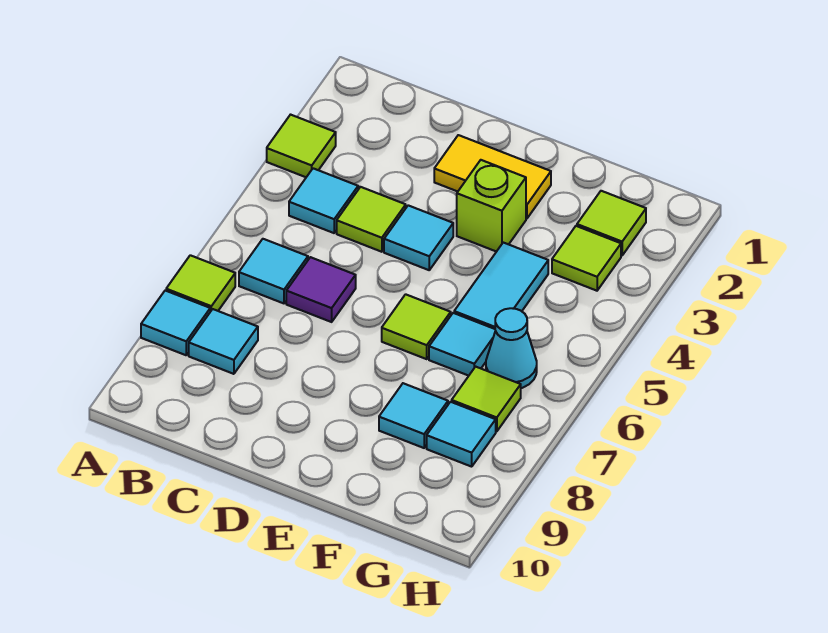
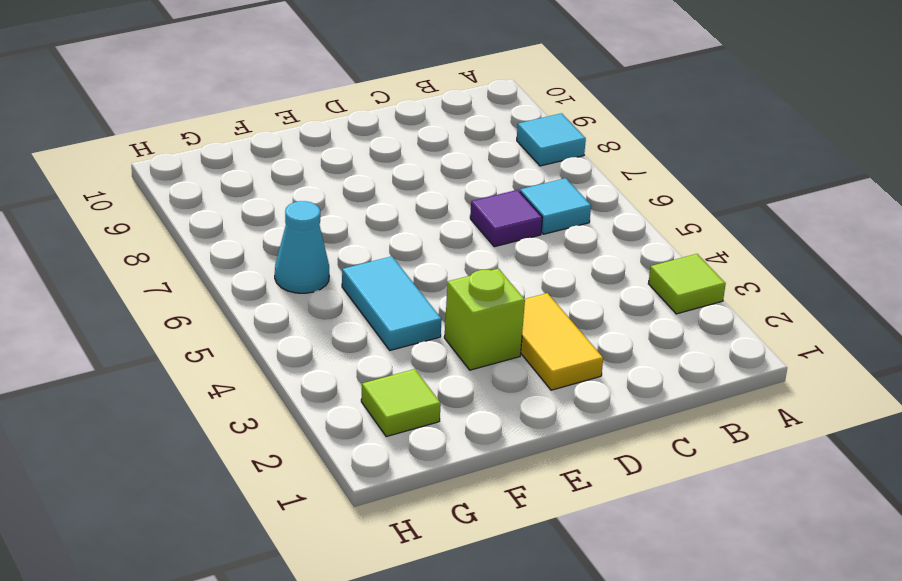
yellow tile D2:D3 level 1 -> yellow tile D2:E2 level 1
none -> lime tile A7 level 1
none -> cyan tile B4 level 1
none -> cyan tile B8 level 1

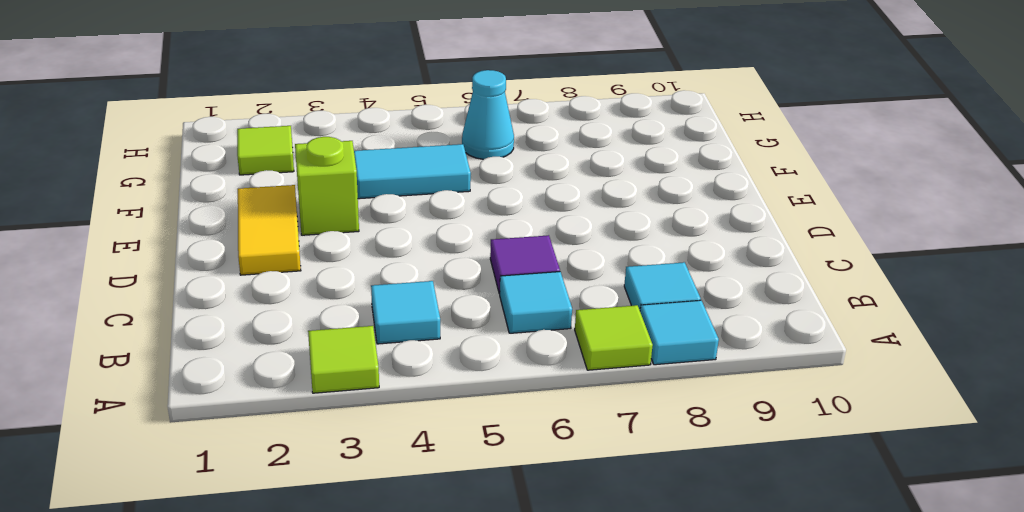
none -> lime tile C4 level 1
none -> cyan tile D4 level 1
none -> lime tile E6 level 1

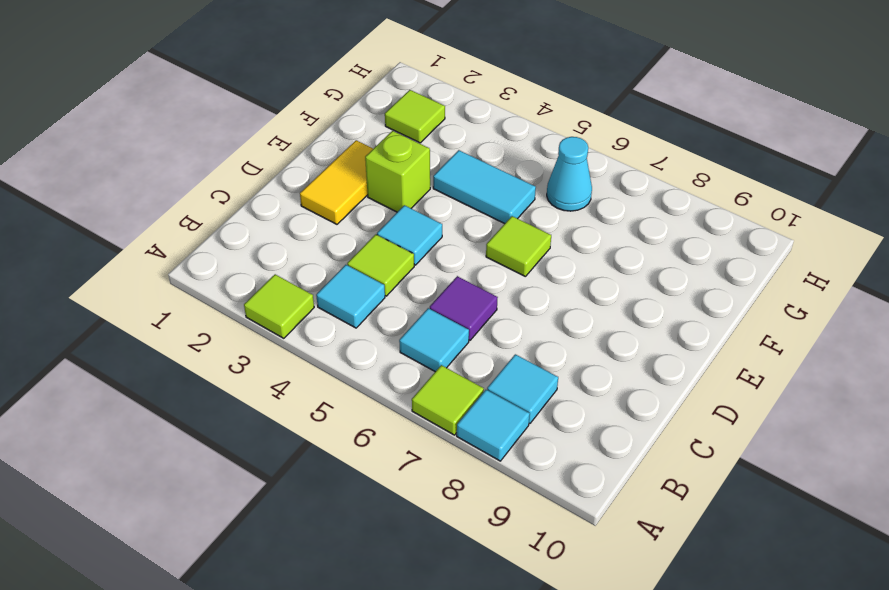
none -> cyan tile F6 level 1
none -> cyan tile F8 level 1
none -> lime tile G3 level 1

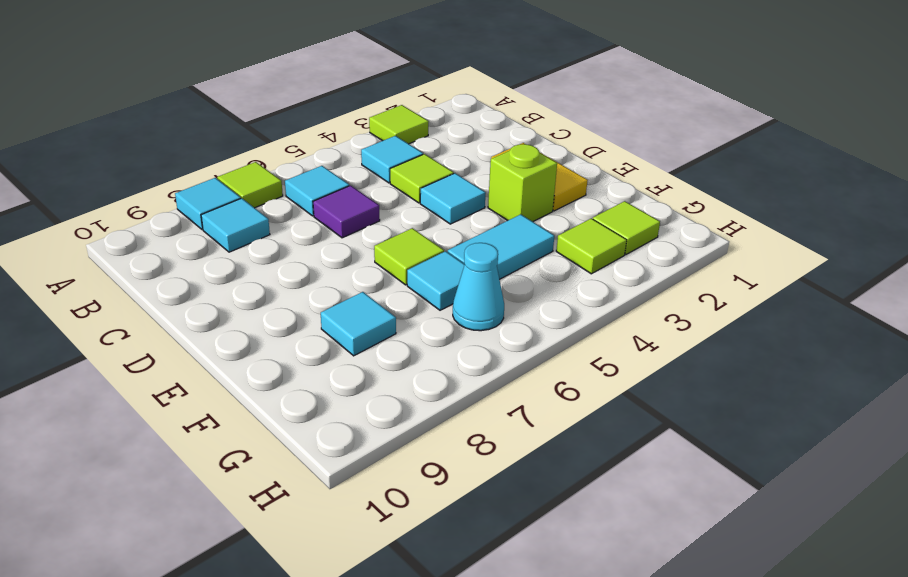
none -> lime tile G7 level 1
none -> cyan tile G8 level 1

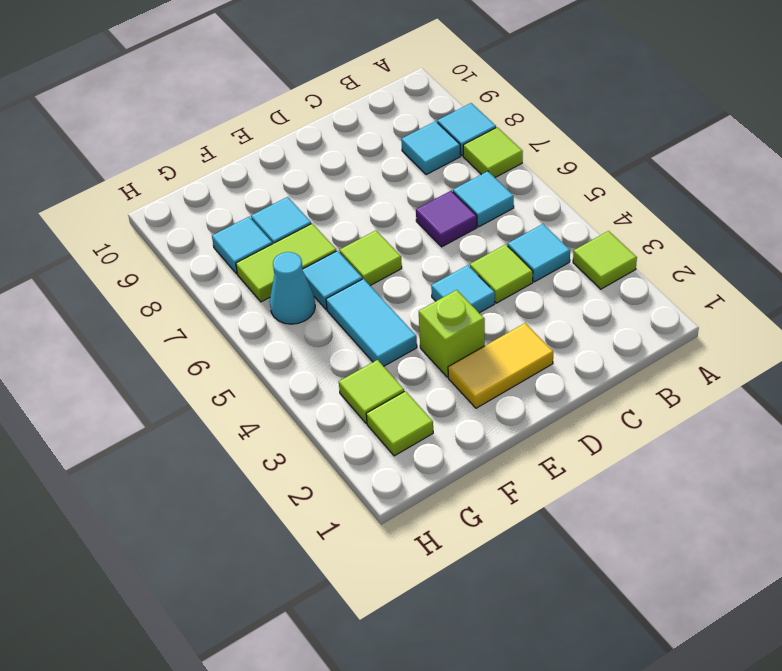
lime tile F7:G7 level 1 -> lime tile G7 level 1

